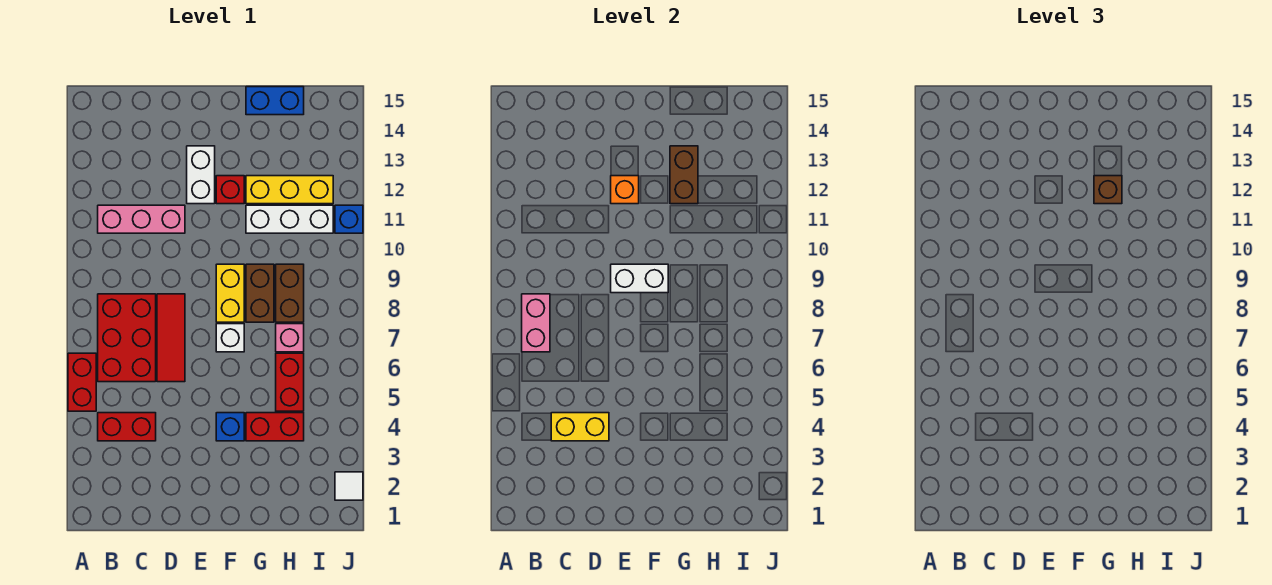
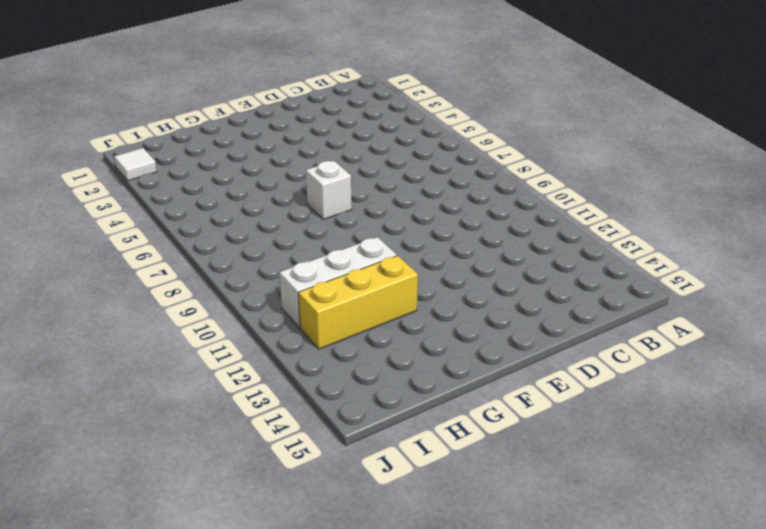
none -> red brick A5:A6 level 1
none -> red brick B4:C4 level 1
none -> red brick B6:C8 level 1

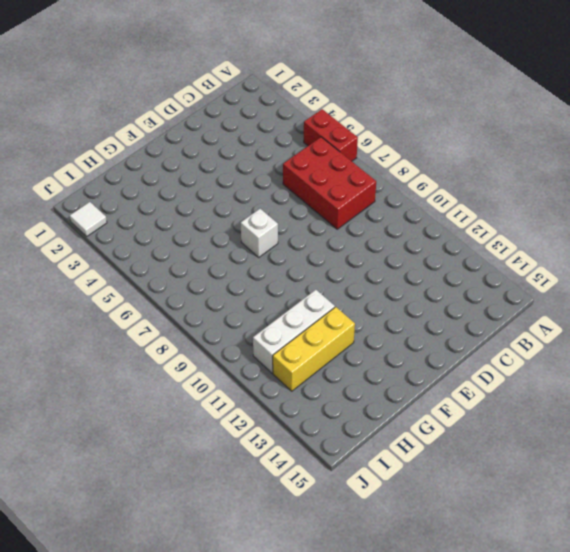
none -> red brick B4:C4 level 1
none -> pink brick B11:D11 level 1
none -> red tile D6:D8 level 1

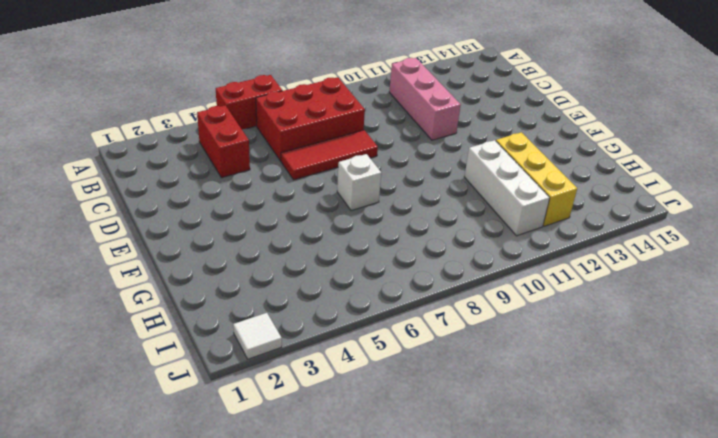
none -> white brick E12:E13 level 1
none -> blue brick F4 level 1
none -> yellow brick F8:F9 level 1

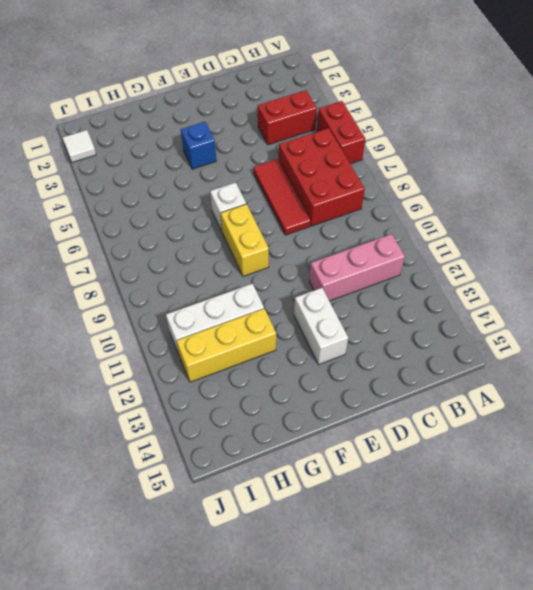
none -> red brick F12 level 1
none -> red brick G4:H4 level 1
none -> brown brick G8:G9 level 1

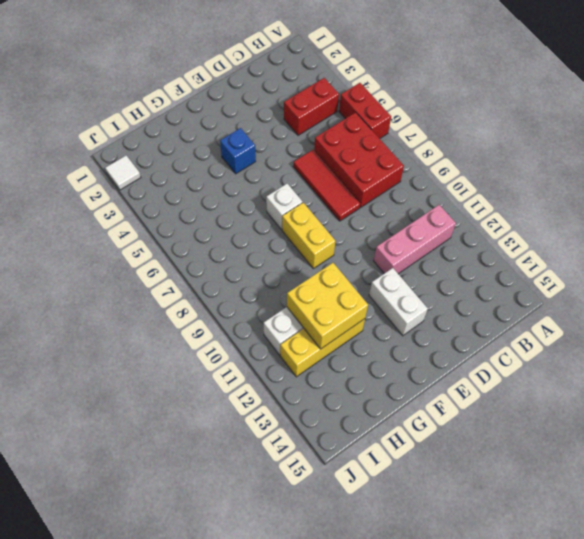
yellow brick G11:H12 level 2 -> brown brick G12:G13 level 2
none -> red brick F12 level 1
none -> red brick G4:H4 level 1
none -> brown brick G8:G9 level 1

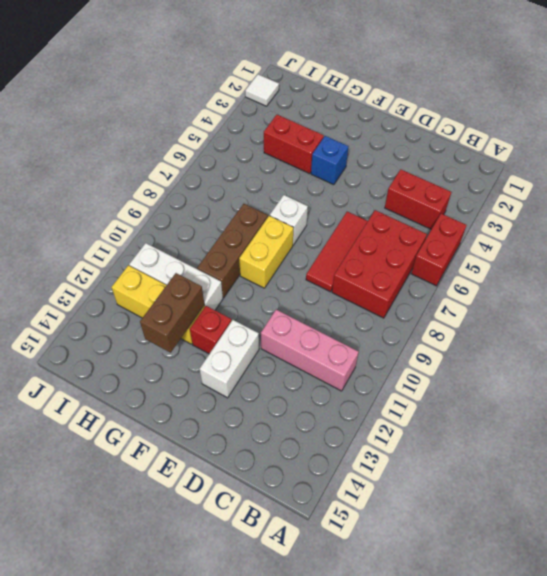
brown brick G8:G10 level 1 -> brown brick G8:G9 level 1
none -> blue brick G15:H15 level 1
none -> red brick H5:H6 level 1
none -> pink brick H7 level 1

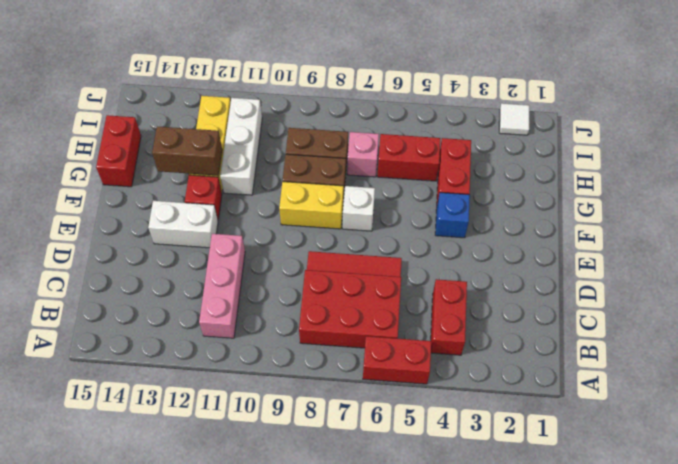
red brick G15:H15 level 1 -> blue brick G15:H15 level 1
none -> blue brick J11 level 1
none -> pink brick B7:B8 level 2
none -> yellow brick C4:D4 level 2

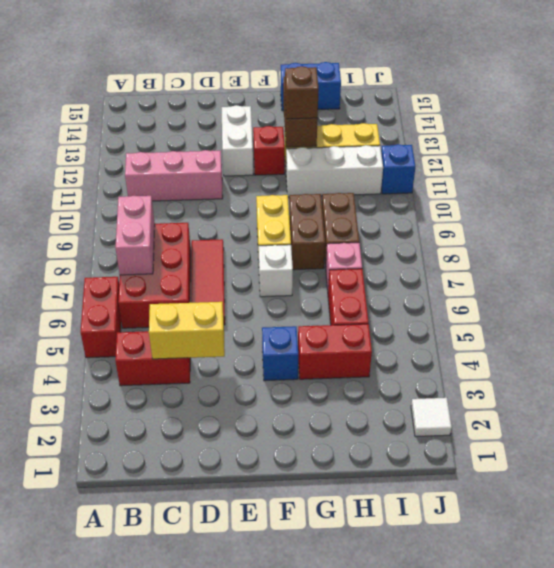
none -> white brick E9:F9 level 2
none -> orange brick E12 level 2

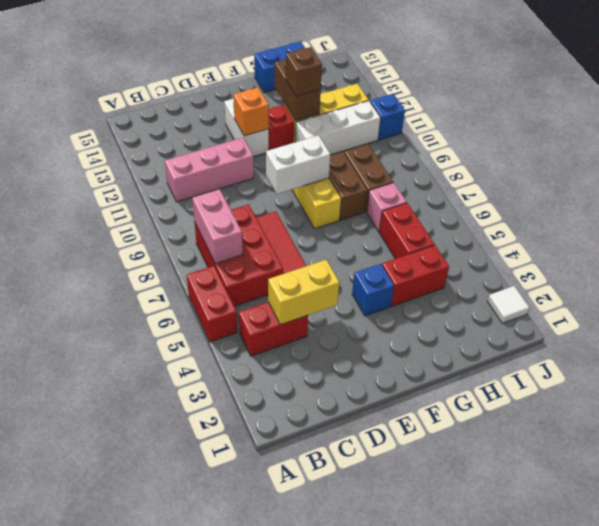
none -> white brick F7 level 1

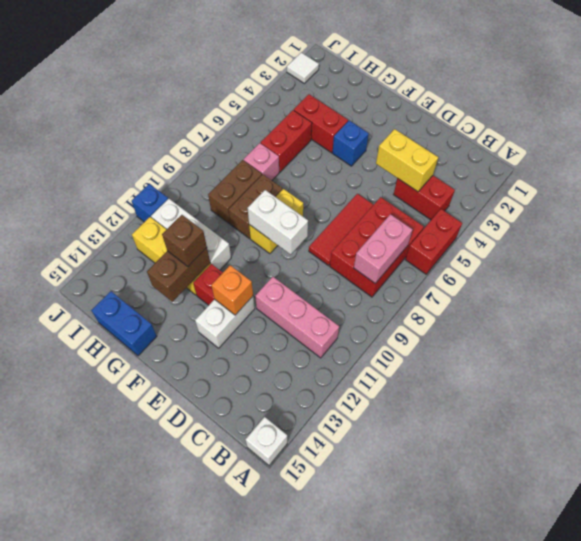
white brick A15 level 1 -> white brick F7 level 1

